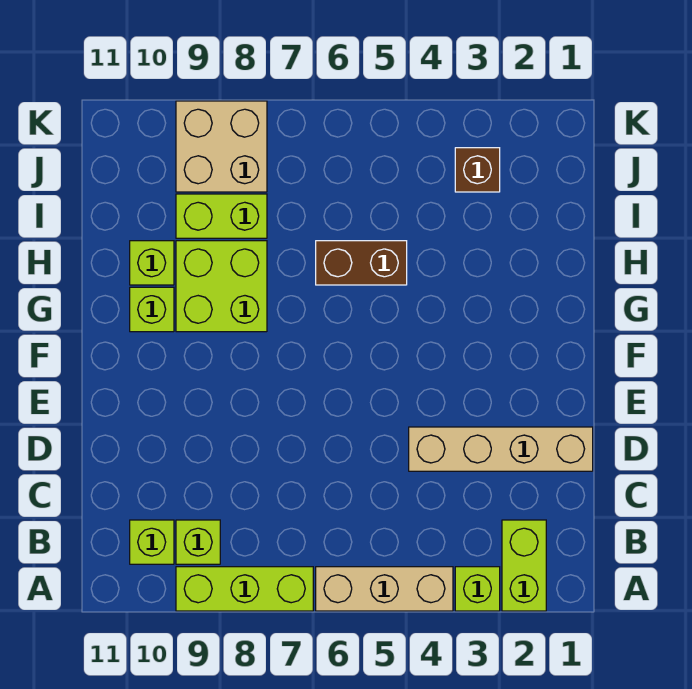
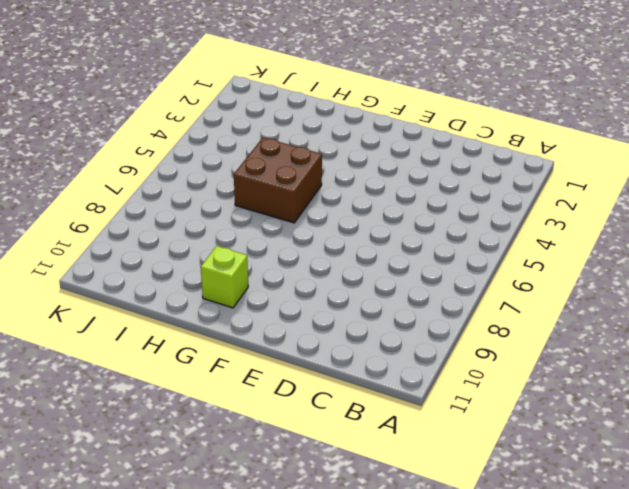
brown brick G5:H6 level 1 -> brown brick H5:H6 level 1
none -> lime brick A2:B2 level 1
none -> lime brick A3 level 1
none -> tan brick A4:A6 level 1

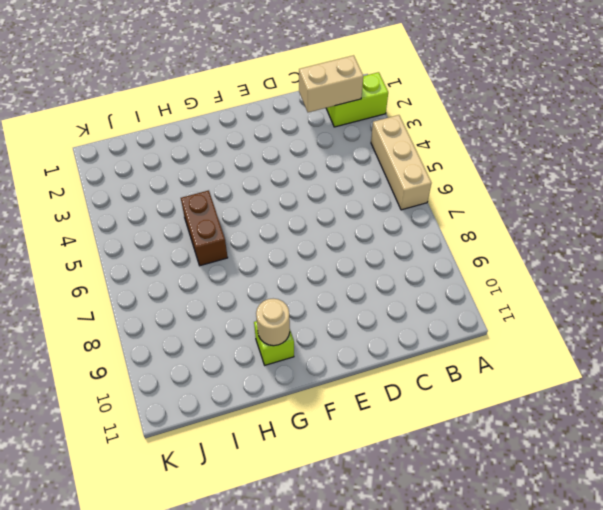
tan brick B2:C2 level 2 -> none
tan round brick G10 level 2 -> none
none -> lime brick A3 level 1
none -> lime brick A7:A9 level 1
none -> lime brick B9 level 1

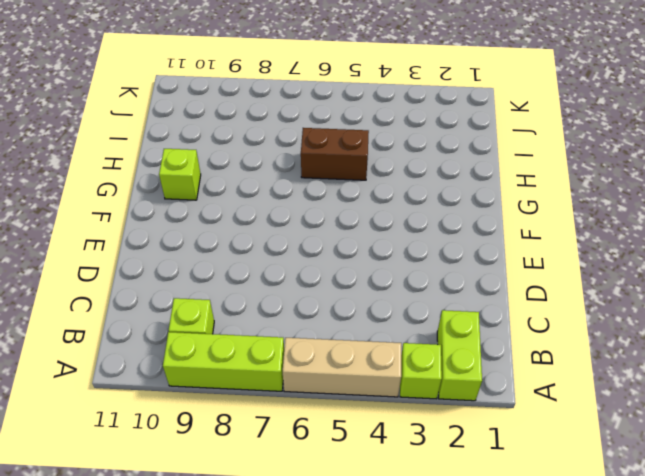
none -> lime brick B10 level 1
none -> tan brick D1:D4 level 1
none -> lime brick G8:H9 level 1

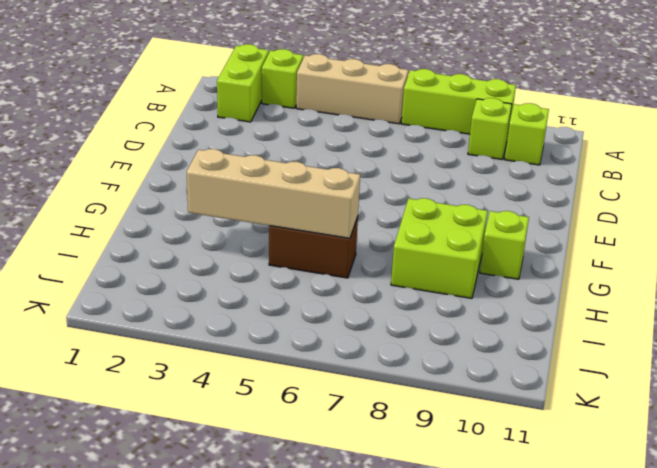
tan brick H3:H6 level 2 -> tan brick D1:D4 level 1
none -> lime brick H10 level 1
none -> lime brick I8:I9 level 1
none -> brown brick J3 level 1

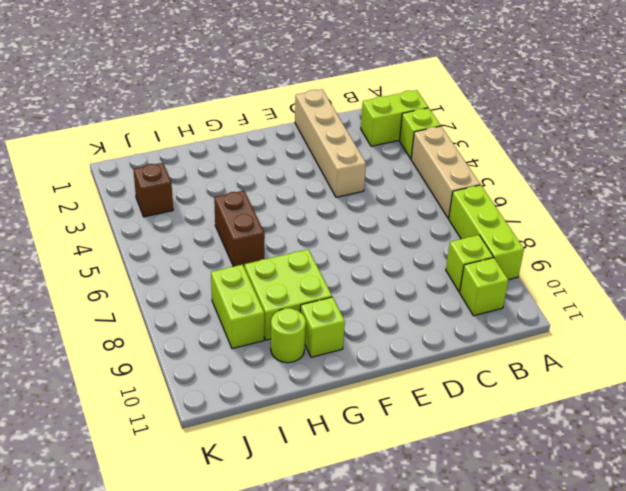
lime round brick H10 level 1 -> lime brick H10 level 1
none -> tan brick J8:K9 level 1

